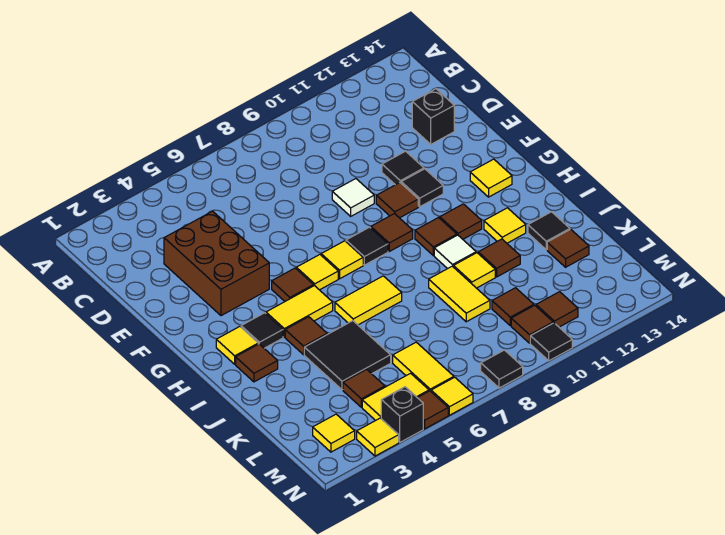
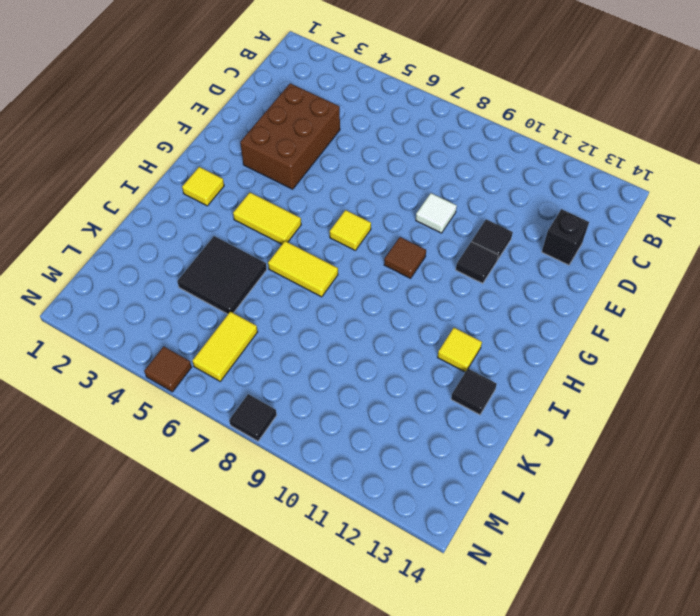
none -> brown tile F10 level 1
none -> brown tile G5 level 1
none -> yellow tile G6 level 1
none -> black tile G8 level 1

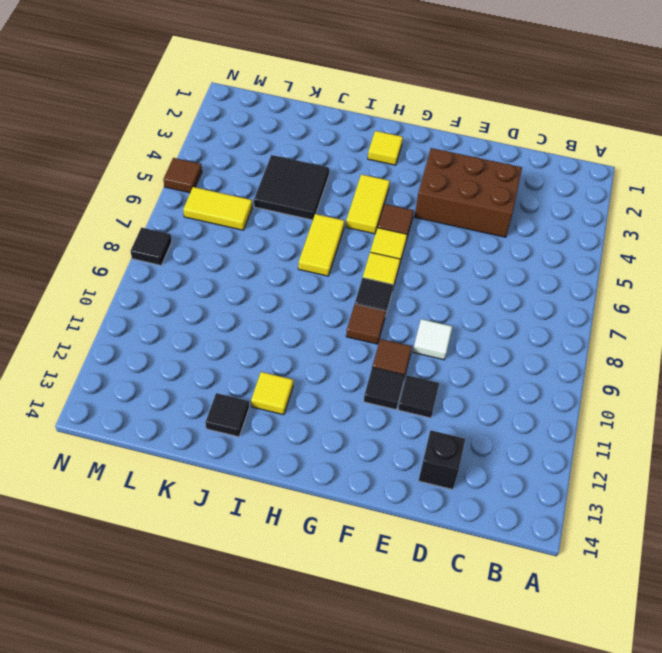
none -> yellow tile G13 level 1
none -> black tile H3 level 1
none -> brown tile H10 level 1
none -> brown tile H11 level 1

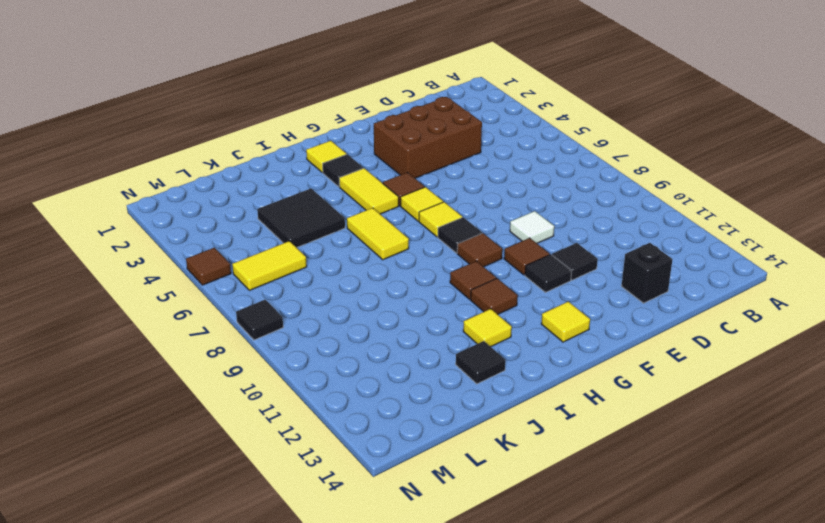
none -> brown tile I2 level 1
none -> brown tile I4 level 1
none -> white tile I10 level 1
none -> yellow tile J9:K9 level 1

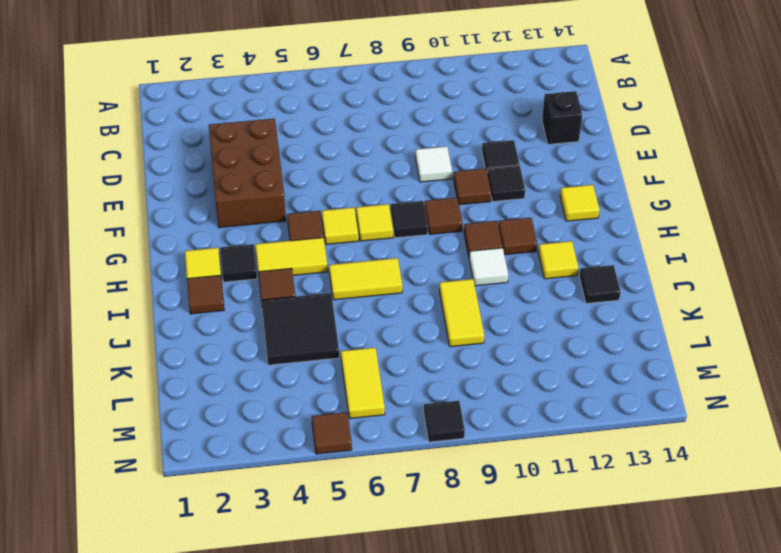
none -> yellow tile J10 level 1
none -> brown tile J11 level 1
none -> brown tile K13 level 1
none -> brown tile L4 level 1

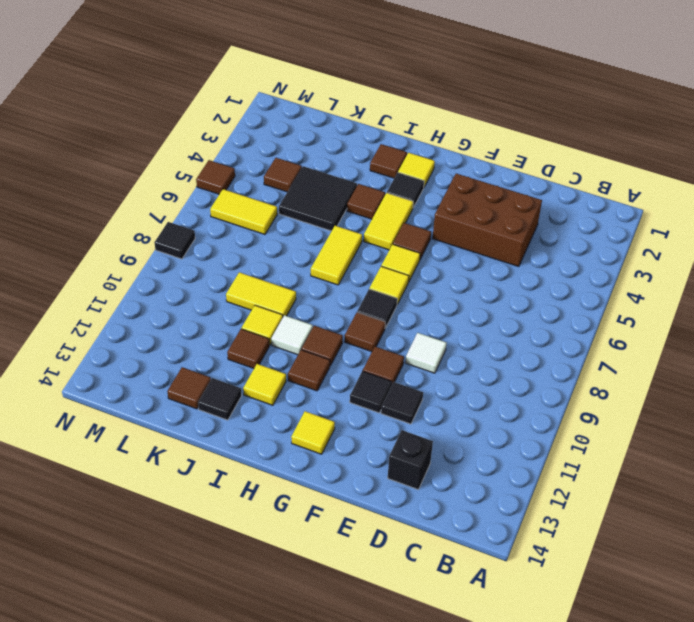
none -> brown tile L10 level 1
none -> yellow tile M2 level 1
none -> yellow tile M4:M5 level 1
none -> brown tile M10 level 1

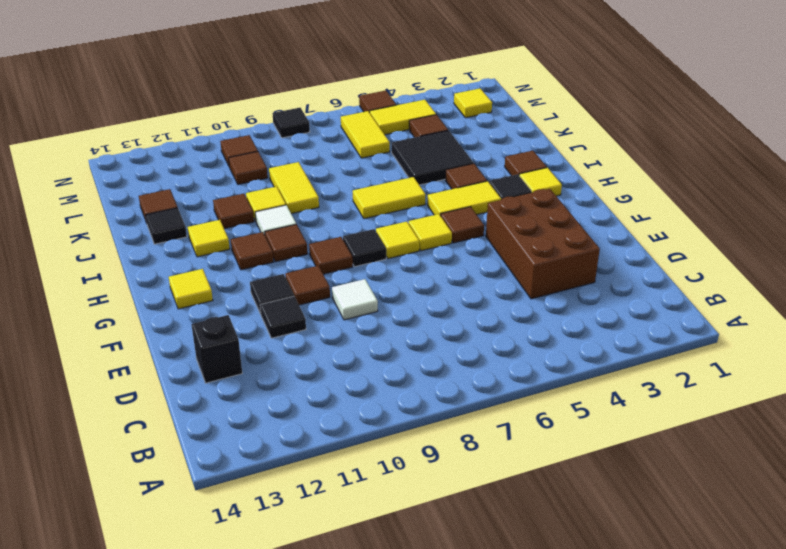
none -> brown tile M11 level 1
none -> yellow tile N3 level 1
none -> black brick N4 level 1
none -> yellow tile N6 level 1

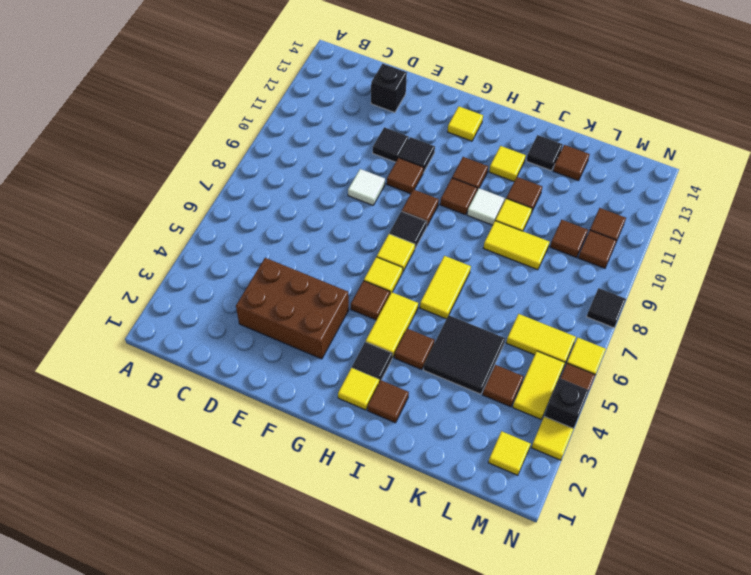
none -> black tile N10 level 1

